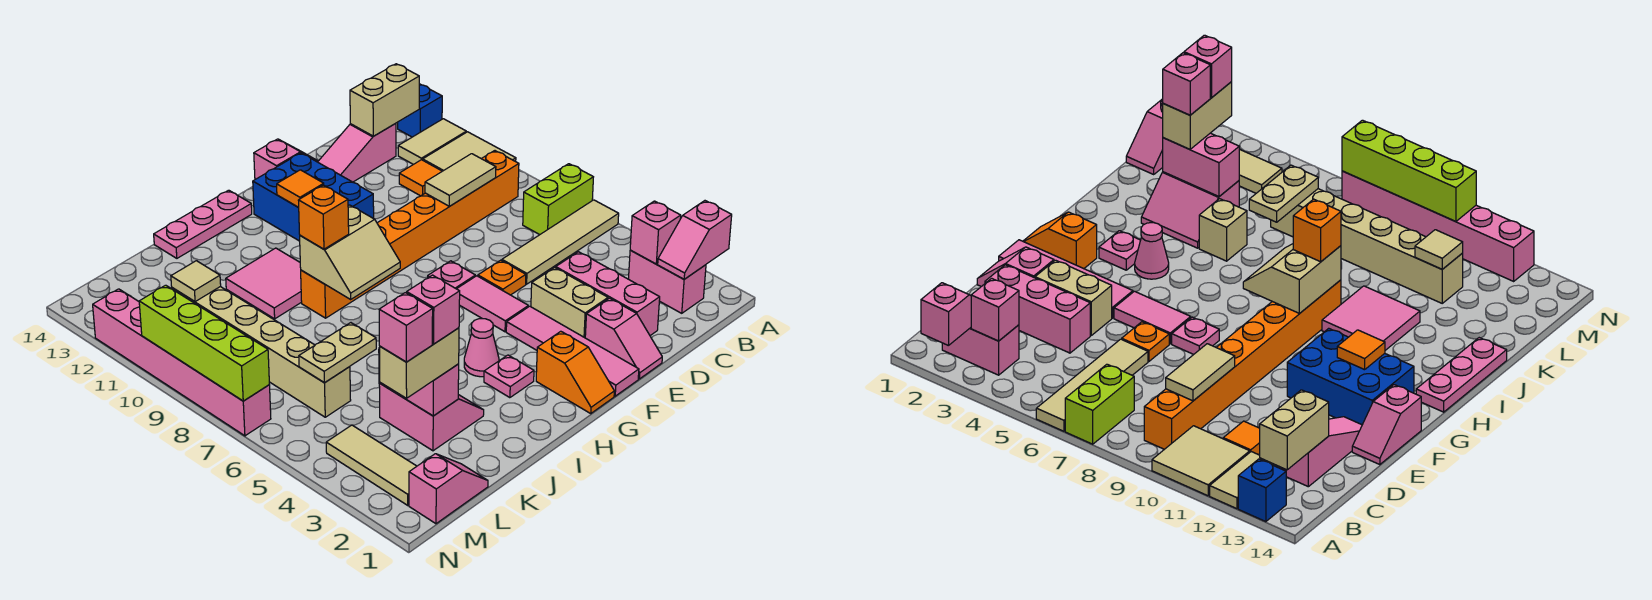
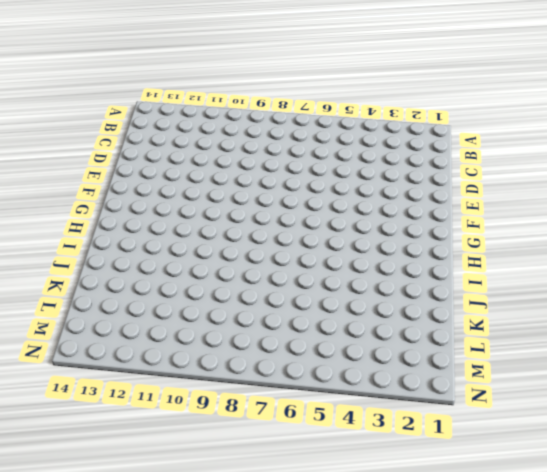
none -> tan tile A6:D6 level 1
none -> lime brick A7:B7 level 1
none -> tan tile A10:B11 level 1
none -> tan tile A12:B12 level 1

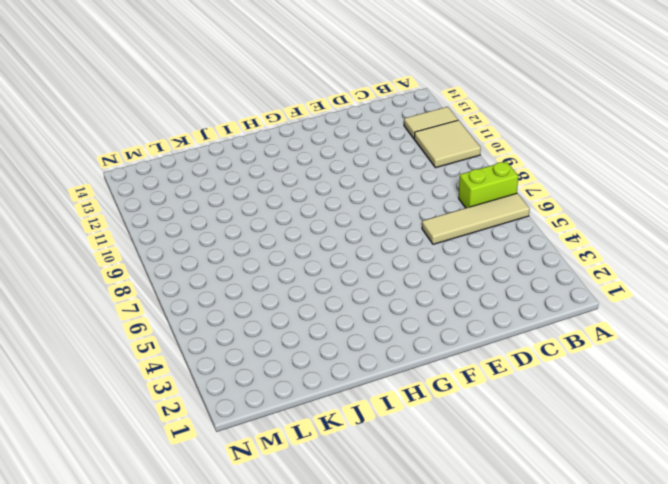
none -> blue brick A13 level 1
none -> pink brick B2:B3 level 1
none -> orange brick B9:I9 level 1
none -> orange tile C11 level 1

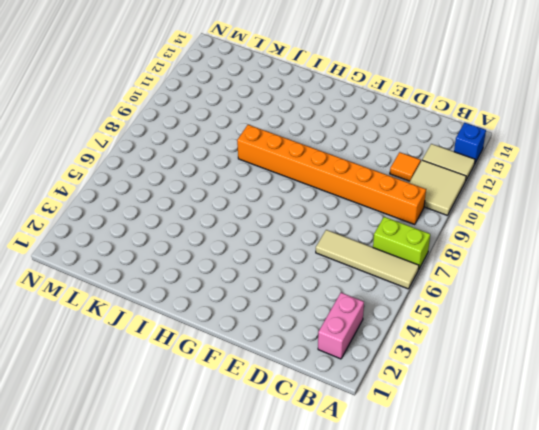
none -> pink slope C13:E13 level 1 top C
none -> pink brick D2:D4 level 1
none -> pink slope E1:E2 level 1 top 2
none -> tan brick E3:E4 level 1

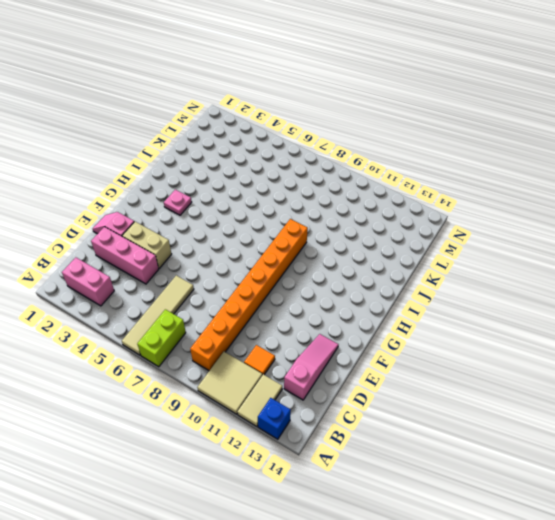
none -> orange plate E6 level 1
none -> pink slope E14:F14 level 1 top F
none -> pink tile F1:F4 level 1
none -> pink tile F5:F6 level 1

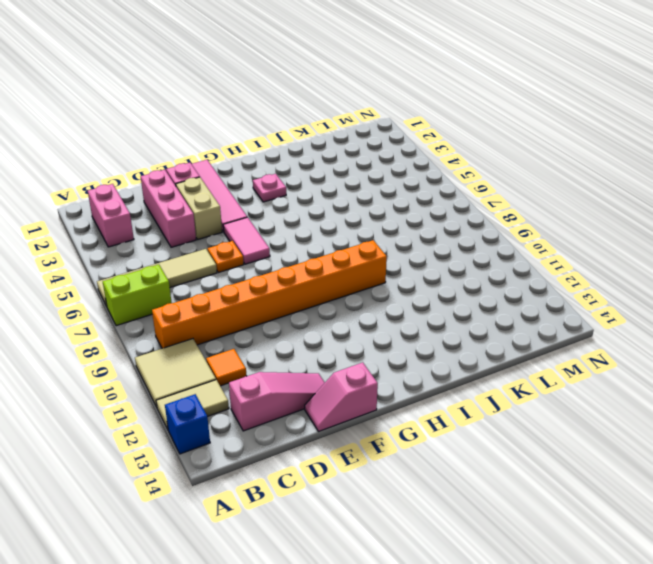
none -> pink plate F7 level 1
none -> blue brick F11:G13 level 1
none -> orange slope G1:G2 level 1 top 2
none -> pink cone H4 level 1

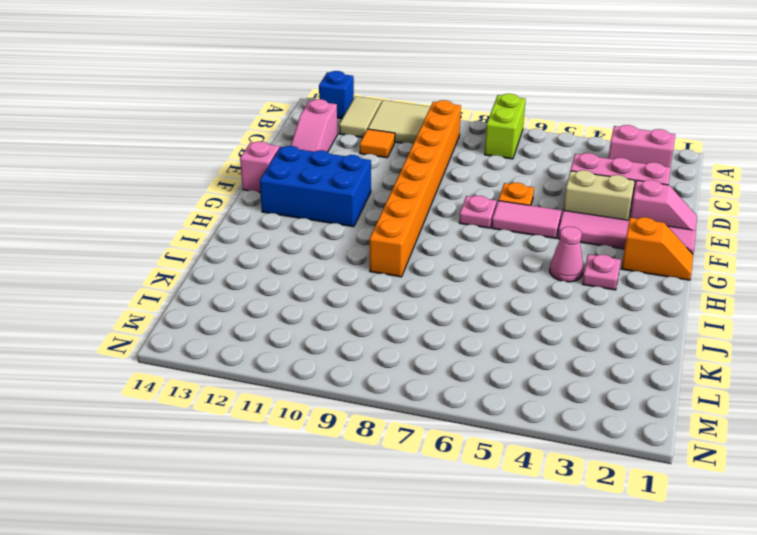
none -> tan tile A6:D6 level 1
none -> pink plate H14:J14 level 1
none -> pink tile I10:J11 level 1
none -> pink slope J3:K4 level 1 top K

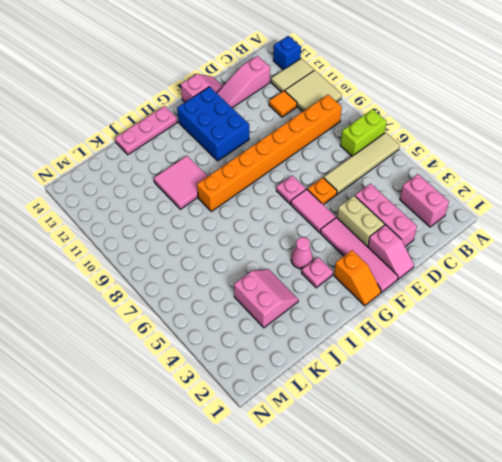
none -> tan brick J5 level 1
none -> pink slope L1:M1 level 1 top M
none -> tan brick L6:L11 level 1
none -> tan tile M2:M4 level 1

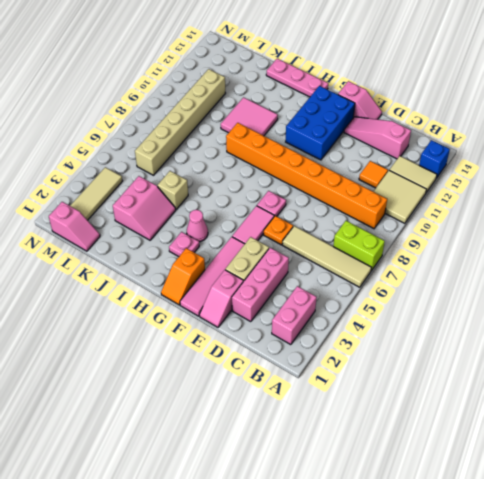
none -> pink brick N7:N12 level 1
none -> pink slope A2:B2 level 2 top A
none -> pink brick B3 level 2
none -> tan brick B13:C13 level 2

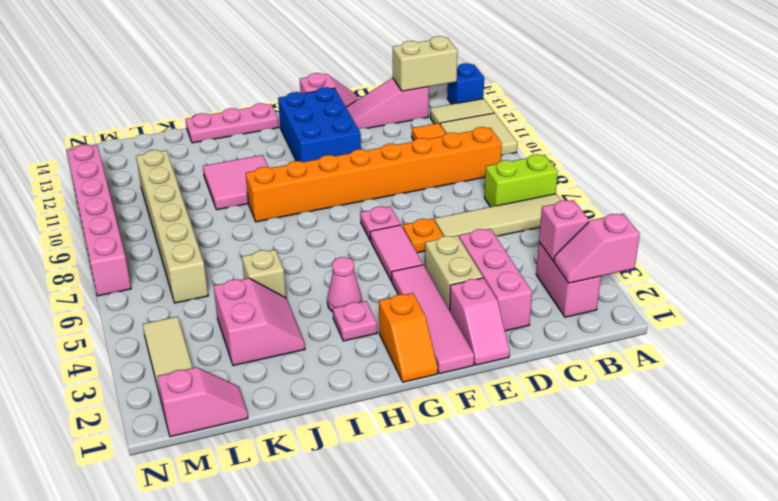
none -> tan tile C9:D9 level 2
none -> orange tile G12 level 2
none -> tan slope H8:I9 level 2 top 9
none -> pink brick K3:K4 level 2

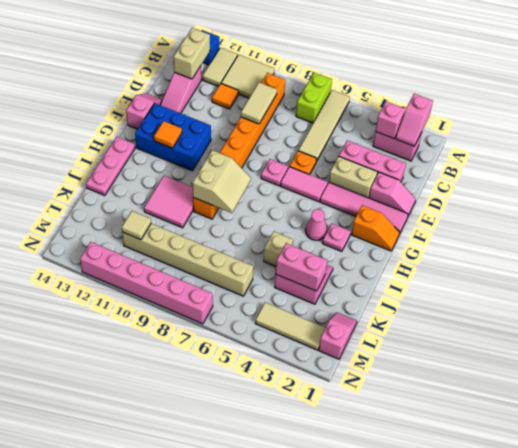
none -> tan plate K6:L6 level 2
none -> lime brick N7:N10 level 2
none -> orange brick I9 level 3
none -> tan brick K3:L3 level 3

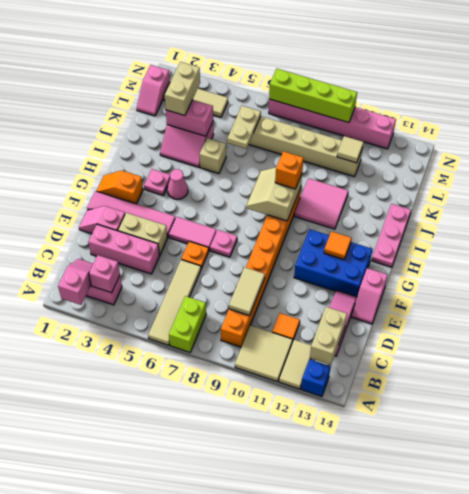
none -> pink brick K3 level 4
none -> pink brick L3 level 4

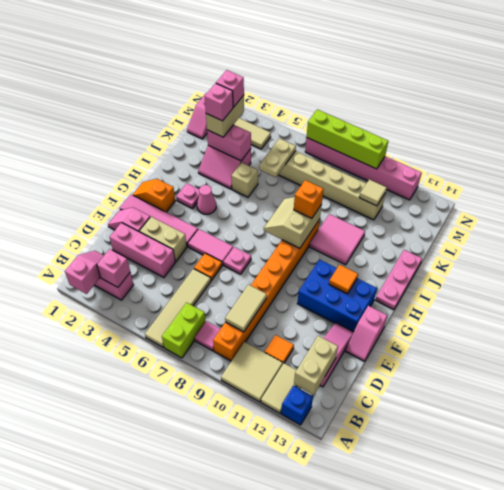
pink tile B8 level 1 -> none

